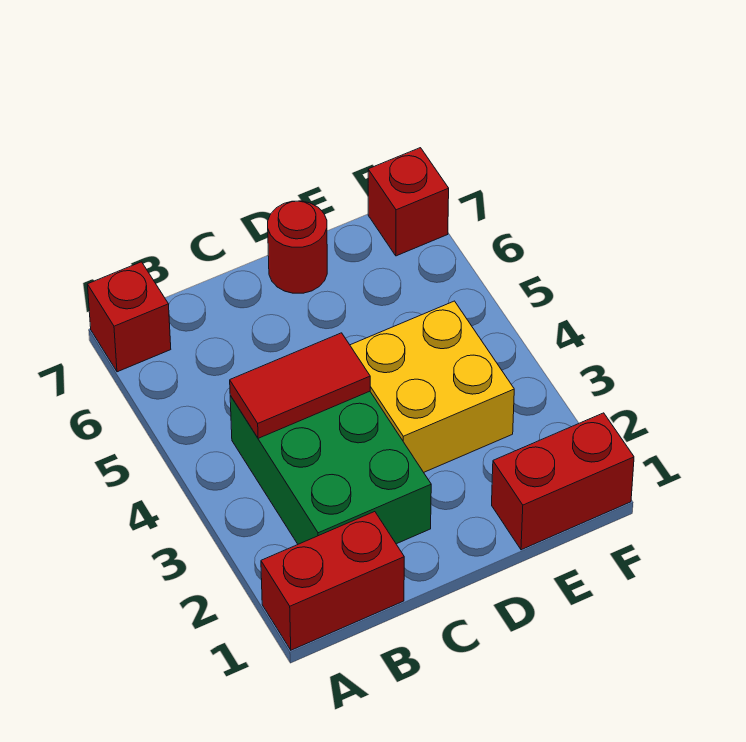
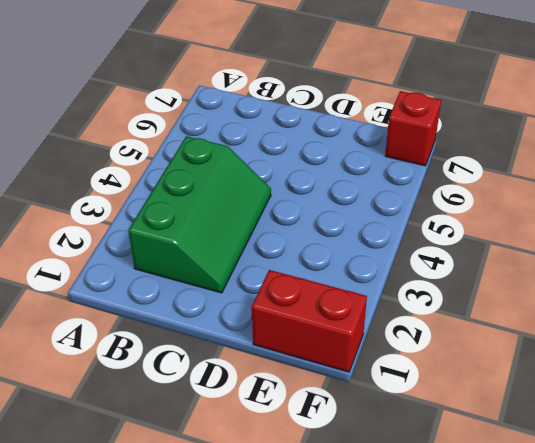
green slope B2:C4 level 1 top B -> green brick B2:C4 level 1
none -> red brick A1:B1 level 1
none -> red brick A7 level 1

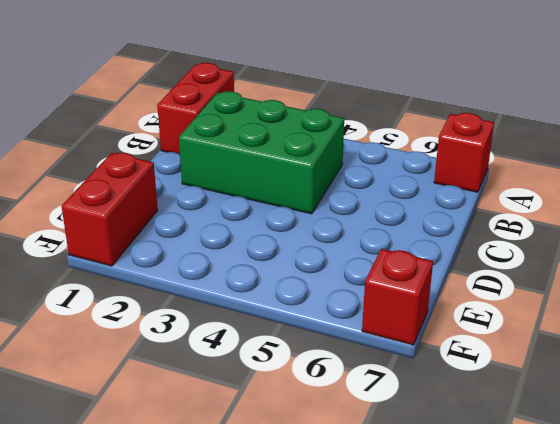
none -> yellow brick D3:E4 level 1
none -> red round brick D7 level 1

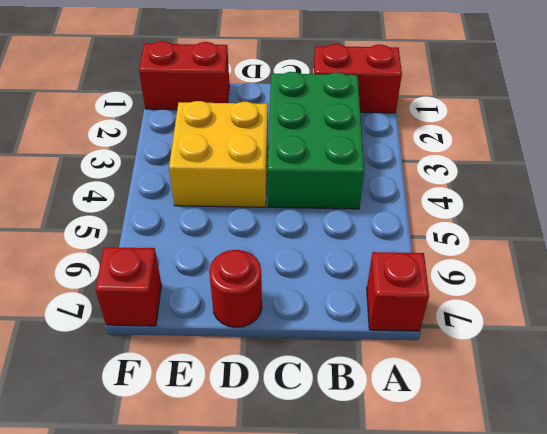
none -> red tile B4:C4 level 2

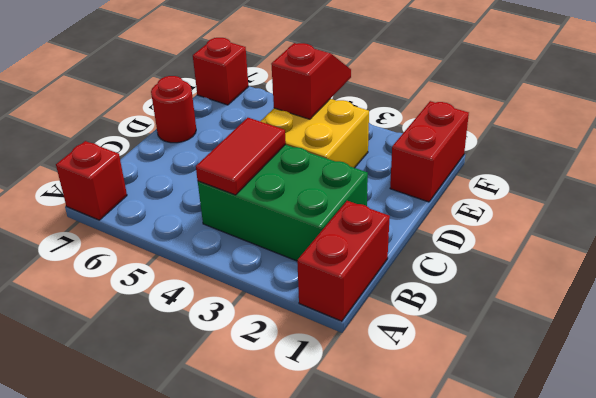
red slope E4:F4 level 2 top E -> none

